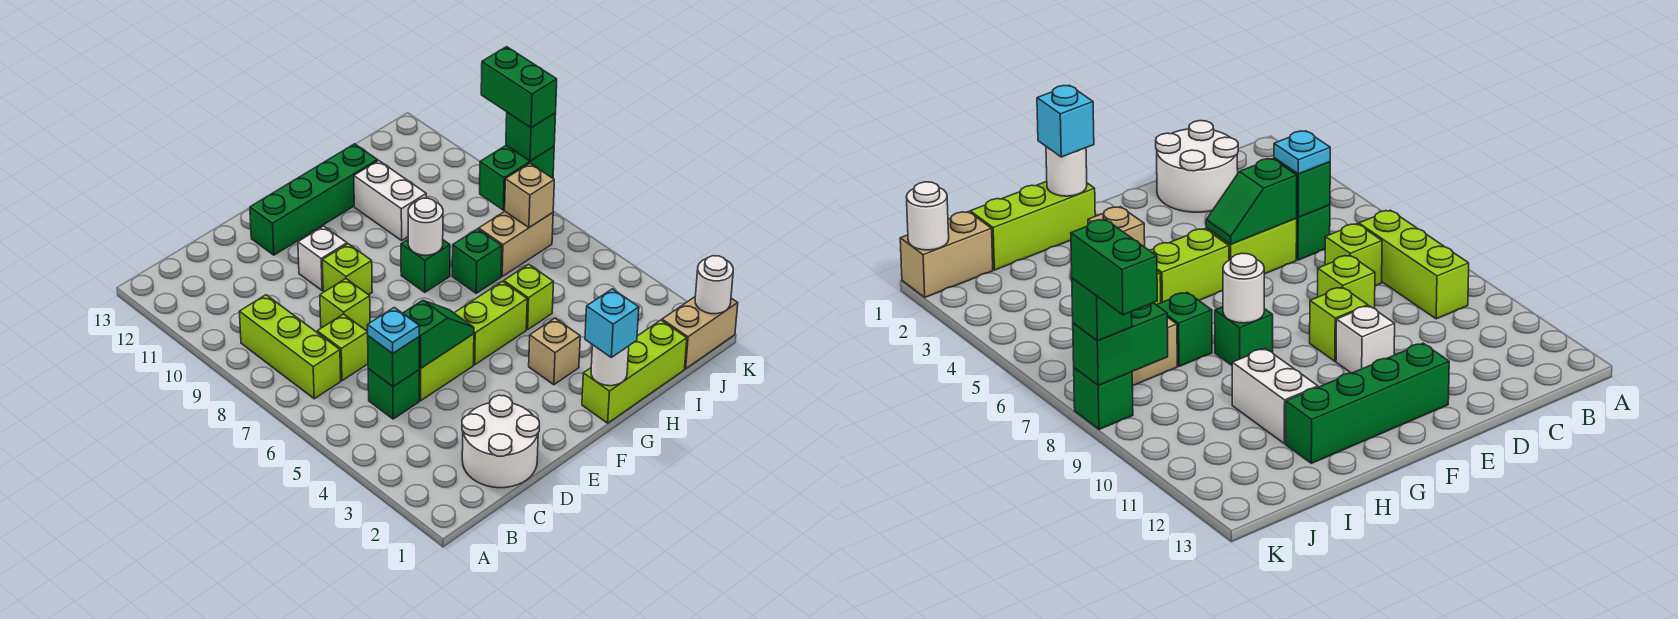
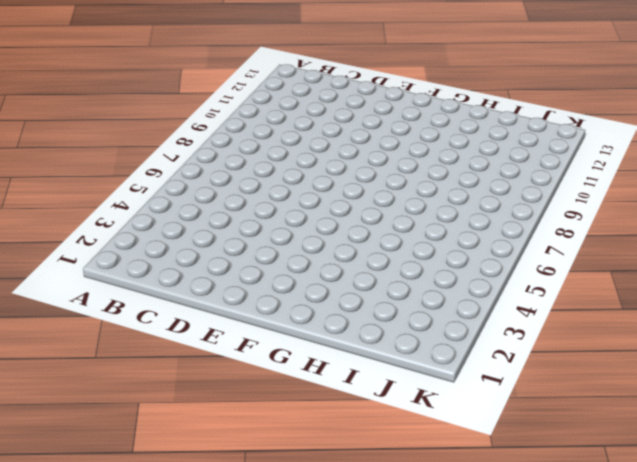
none -> lime brick B7:B9 level 1
none -> white round brick C1:D2 level 1
none -> green brick C5 level 1
none -> lime brick C7 level 1

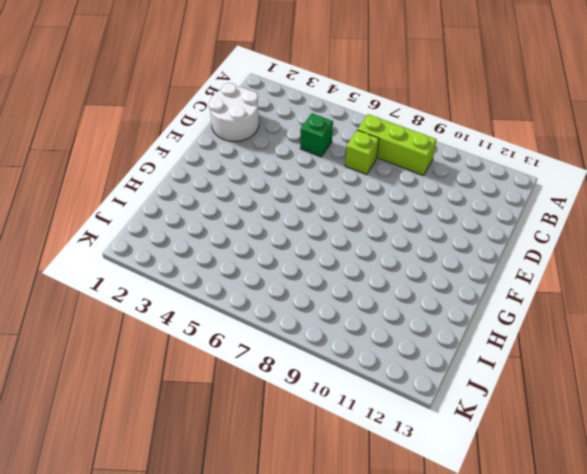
none -> lime brick D5:E5 level 1
none -> lime brick D8 level 1
none -> lime brick E9 level 1
none -> white brick E10 level 1

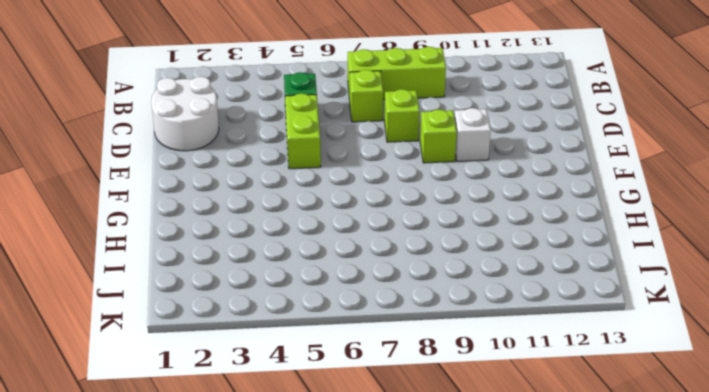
none -> green brick E12:H12 level 1
none -> lime brick F5:G5 level 1
none -> lime brick G1:I1 level 1
none -> tan brick G3 level 1

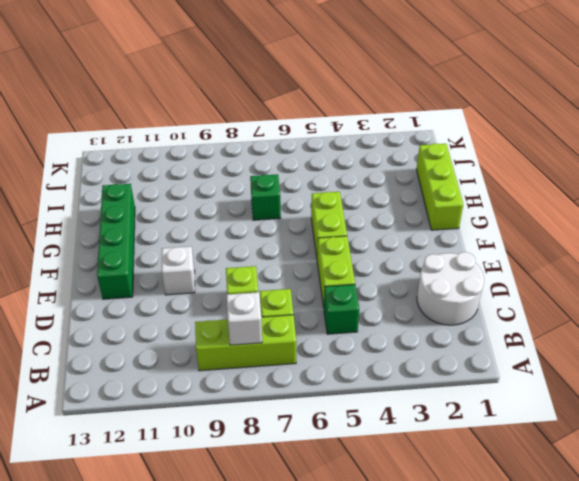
white brick B8 level 2 -> none
none -> lime brick E9 level 1
none -> tan brick G3 level 1
none -> green brick G8 level 1
none -> lime brick H5 level 1

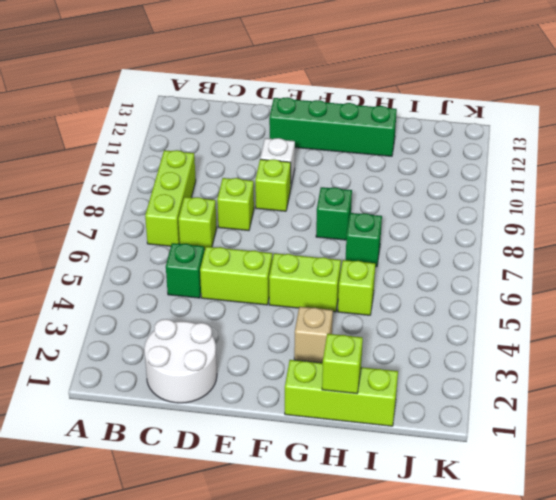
lime brick H1 level 2 -> none
none -> white brick H10:H11 level 1
none -> tan brick I7:J7 level 1
none -> tan brick J1:K1 level 1
none -> green brick K8 level 1

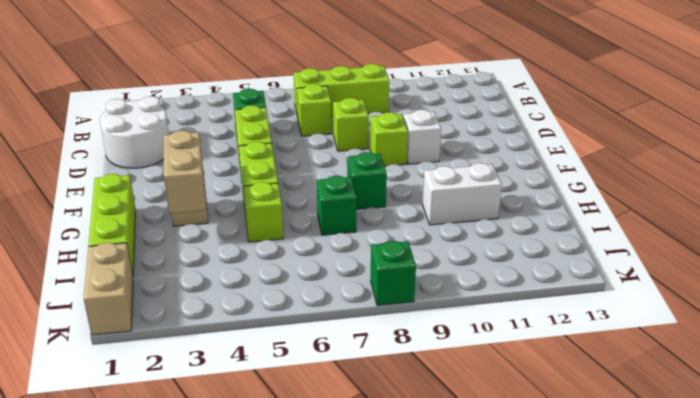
tan brick G3:H3 level 2 -> tan brick I7:J7 level 1
none -> green brick E12:H12 level 1
none -> green brick C5 level 2
none -> green slope D5:E5 level 2 top D
none -> white round brick G1 level 2

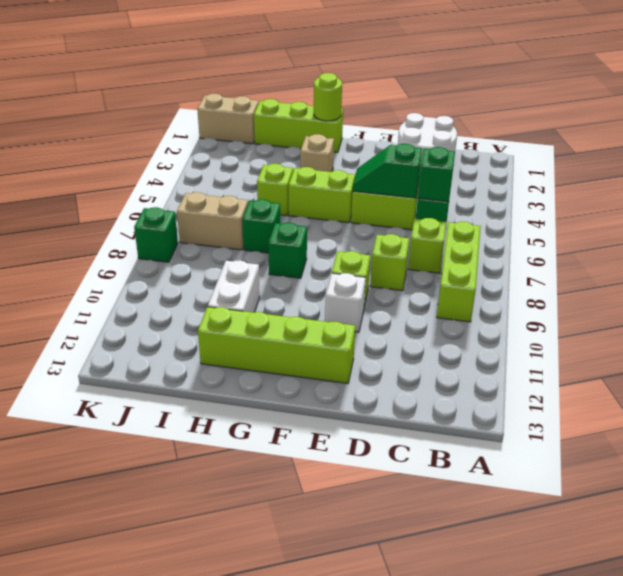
lime brick E12:H12 level 1 -> green brick E12:H12 level 1
lime round brick G1 level 2 -> white round brick G1 level 2
none -> white round brick G8 level 2
none -> tan brick J7 level 2
none -> green brick J8:K8 level 2
none -> white round brick K1 level 2

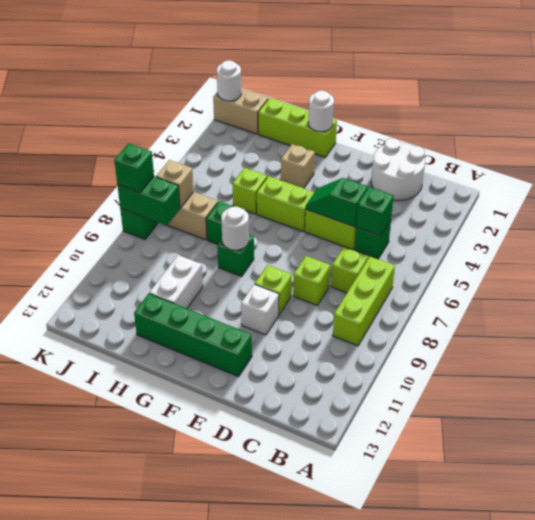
none -> cyan plate C5 level 3
none -> cyan brick G1 level 3
none -> green brick K8:K9 level 4

